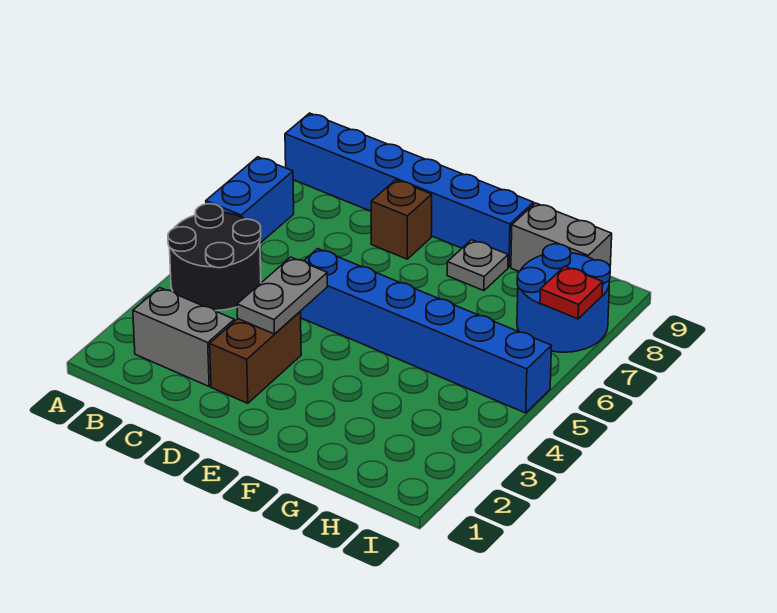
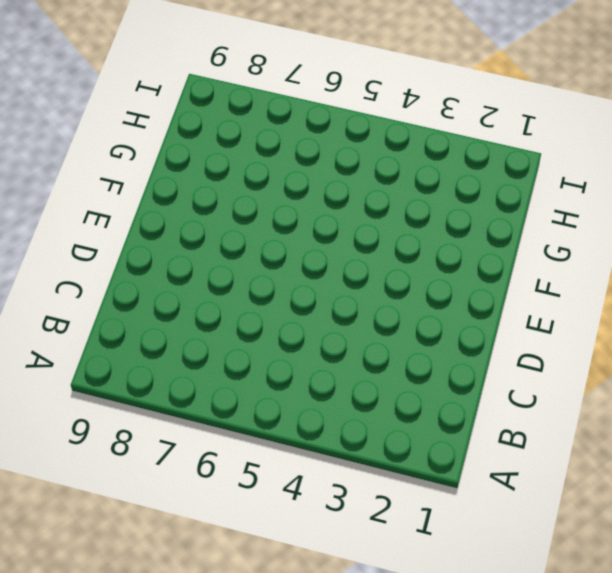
none -> black round brick A4:B5 level 1
none -> blue brick A6:A7 level 1
none -> blue brick A9:F9 level 1

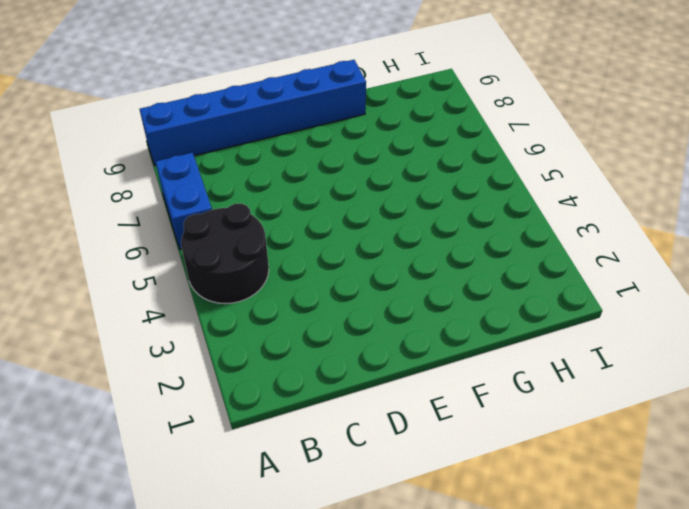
none -> grey brick B2:C2 level 1
none -> brown brick D2:D3 level 1
none -> blue brick D5:I5 level 1

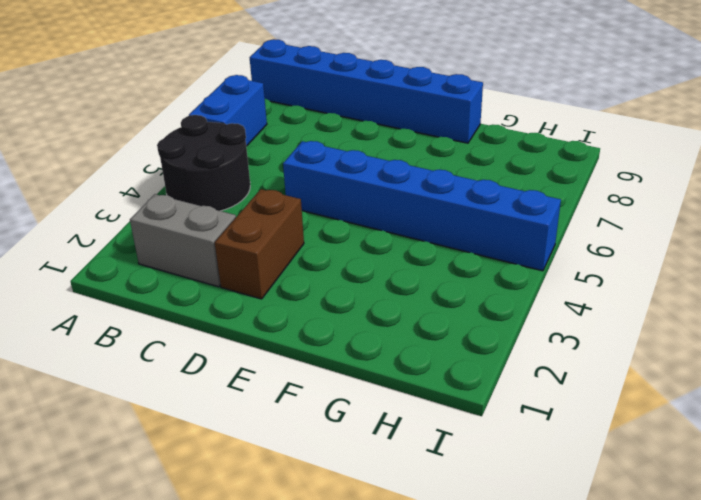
none -> brown brick D8 level 1
none -> grey plate F8 level 1
none -> grey brick G9:H9 level 1

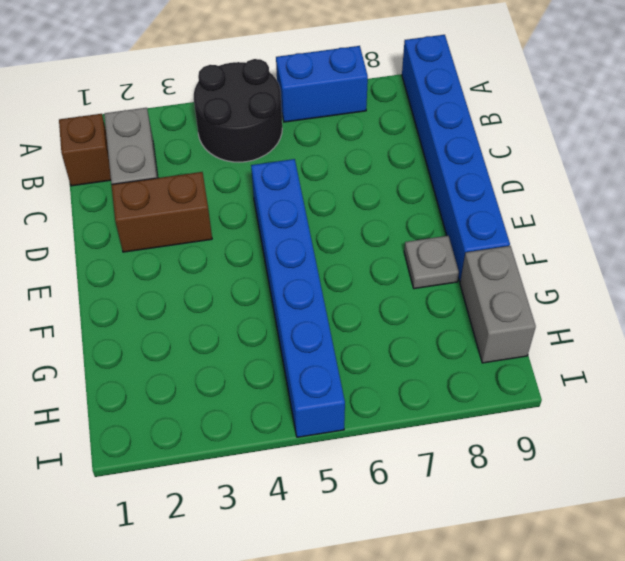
brown brick B1 level 1 -> brown brick D8 level 1
none -> blue round brick H7:I8 level 1
none -> grey plate D3:D4 level 2
none -> red plate I7 level 2

